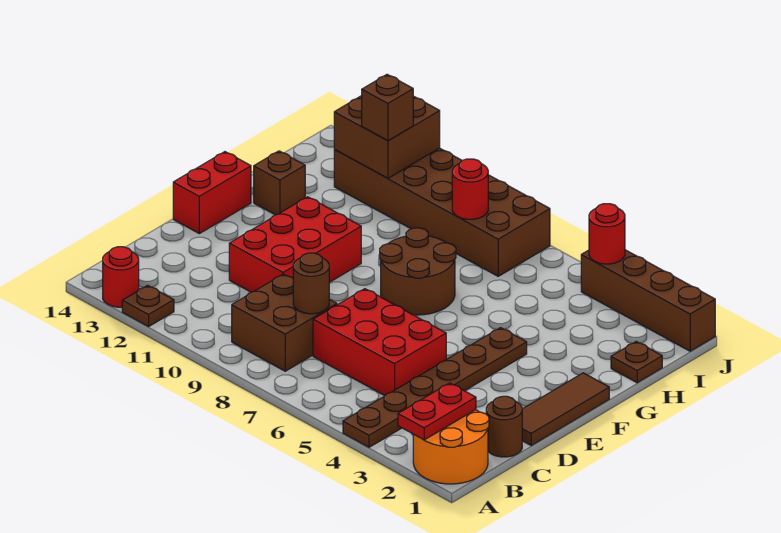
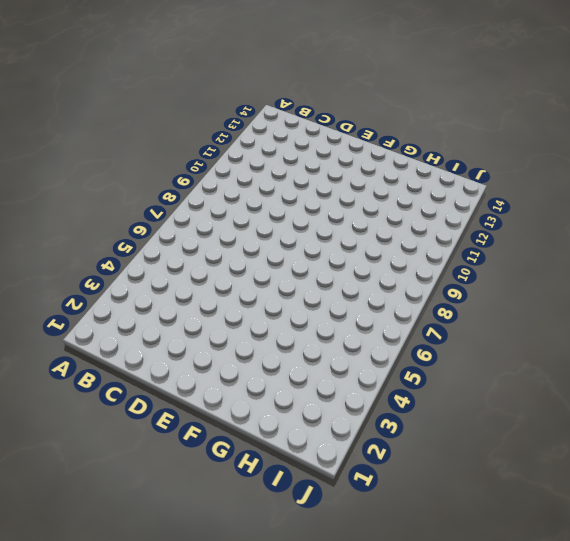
none -> orange round brick A1:B2 level 1
none -> brown plate A4:F4 level 1
none -> brown plate A12 level 1

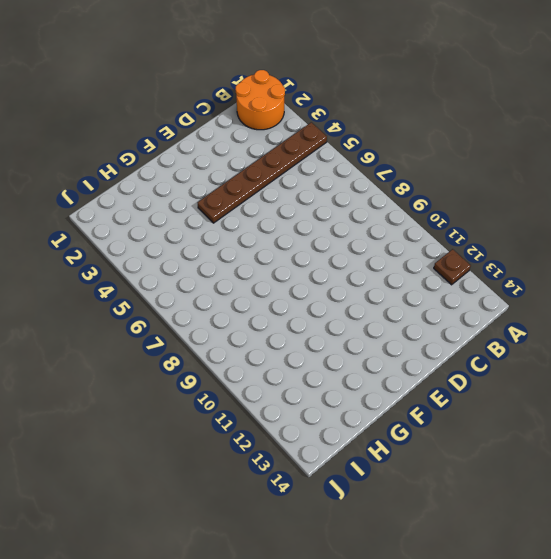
none -> red round brick A13 level 1
none -> brown brick B8:C9 level 1
none -> brown round brick C1 level 1

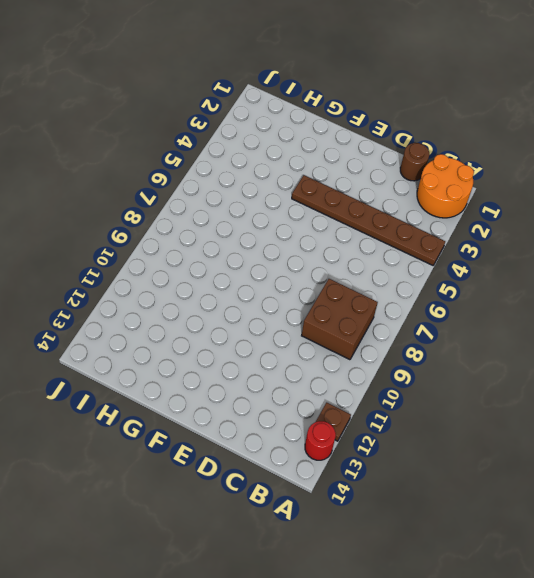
none -> red brick C5:D7 level 1
none -> brown tile D1:F1 level 1
none -> red brick D10:F11 level 1

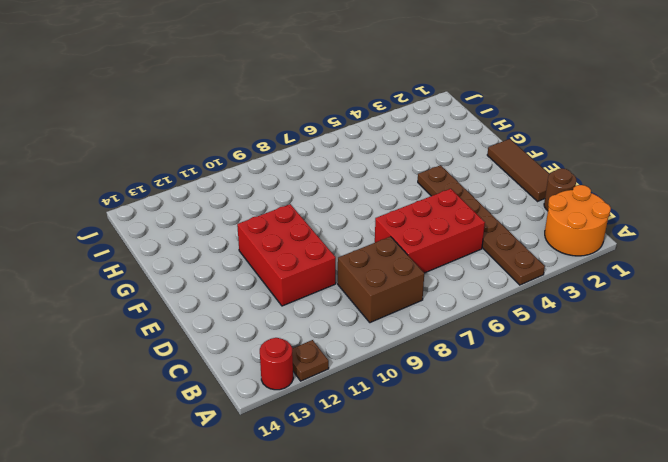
none -> red brick E14:F14 level 1
none -> brown round brick F7:G8 level 1
none -> brown brick G13 level 1

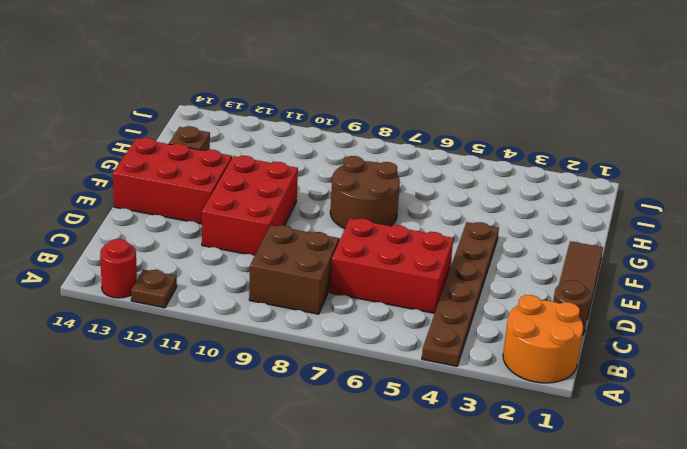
red brick E12:F14 level 1 -> red brick E14:F14 level 1
none -> brown plate H1 level 1
none -> brown brick I7:J12 level 1
none -> brown brick J1:J4 level 1

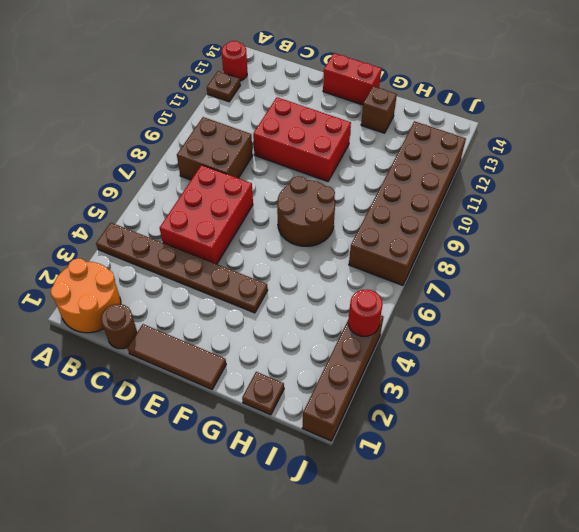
none -> red plate A2:B2 level 2
none -> brown round brick C8 level 2
none -> red round brick I8 level 2

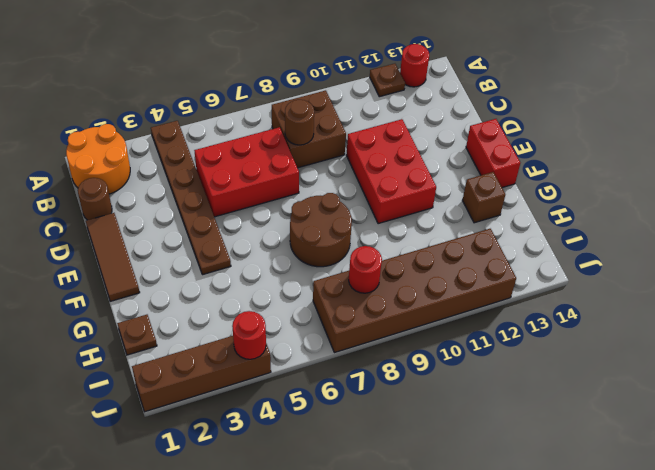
none -> red plate A2:B2 level 2
none -> brown brick I11:J12 level 2
none -> brown brick I11 level 3

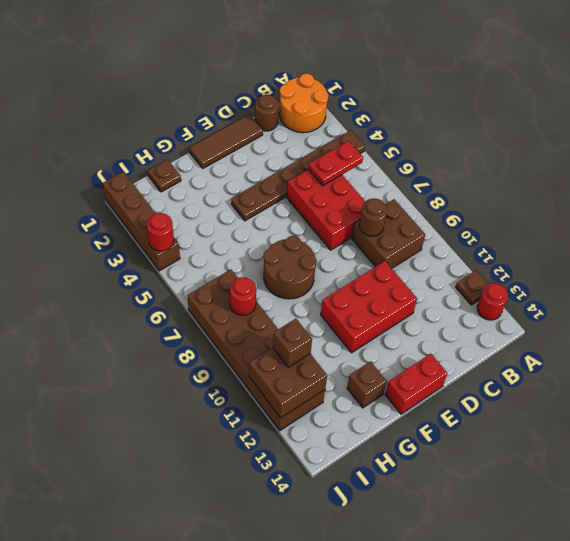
red plate B5:C5 level 2 -> red plate A2:B2 level 2

